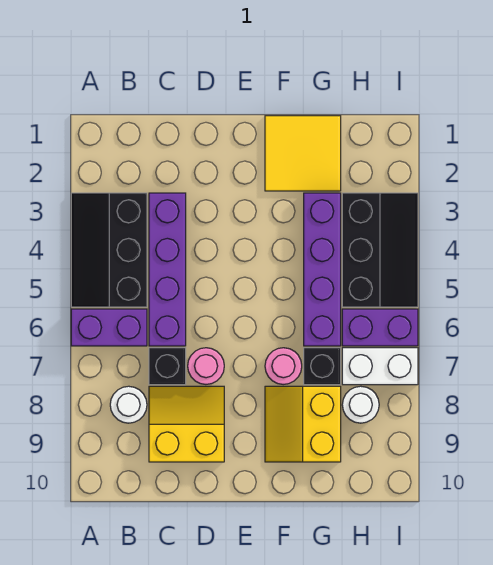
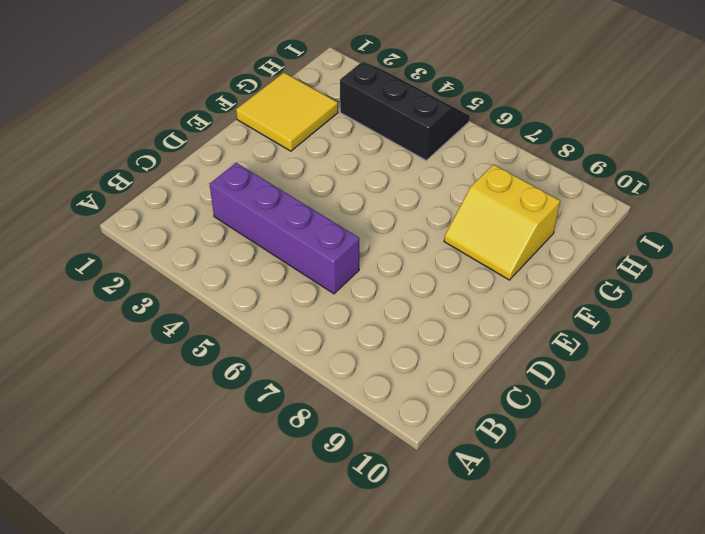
none -> black slope A3:B5 level 1 top B
none -> purple brick A6:B6 level 1
none -> white round brick B8 level 1

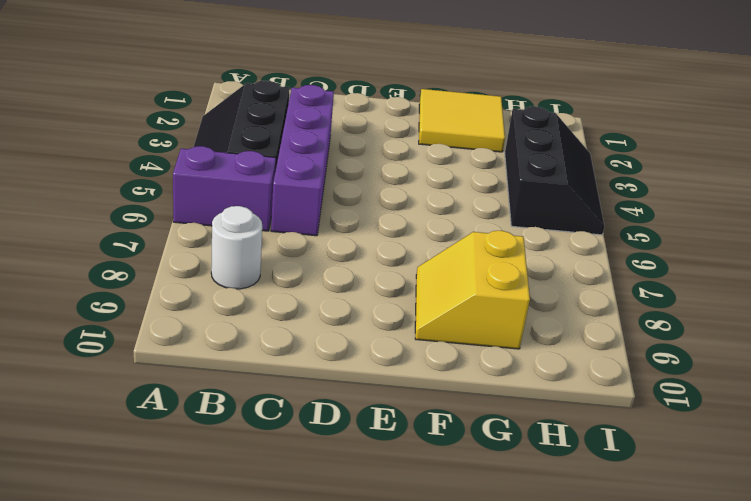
none -> black brick C7 level 1
none -> yellow slope C8:D9 level 1 top 9
none -> pink round brick D7 level 1

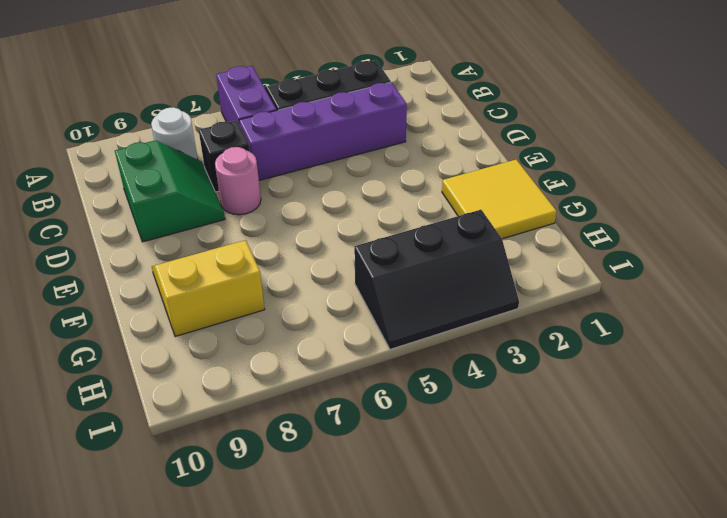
green slope C8:D9 level 1 top 9 -> yellow slope C8:D9 level 1 top 9
none -> pink round brick F7 level 1
none -> purple brick G3:G6 level 1
none -> black brick G7 level 1

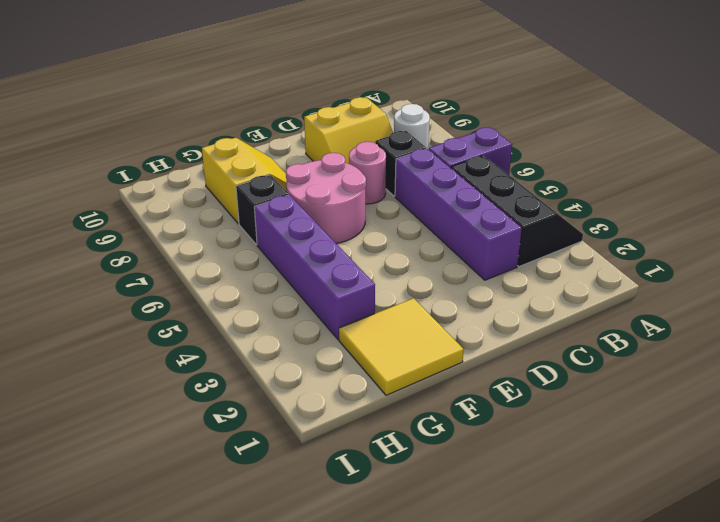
pink round brick E6:F7 level 1 -> pink round brick F7 level 1
none -> black slope H3:I5 level 1 top H
none -> purple brick H6:I6 level 1
none -> white brick H7:I7 level 1

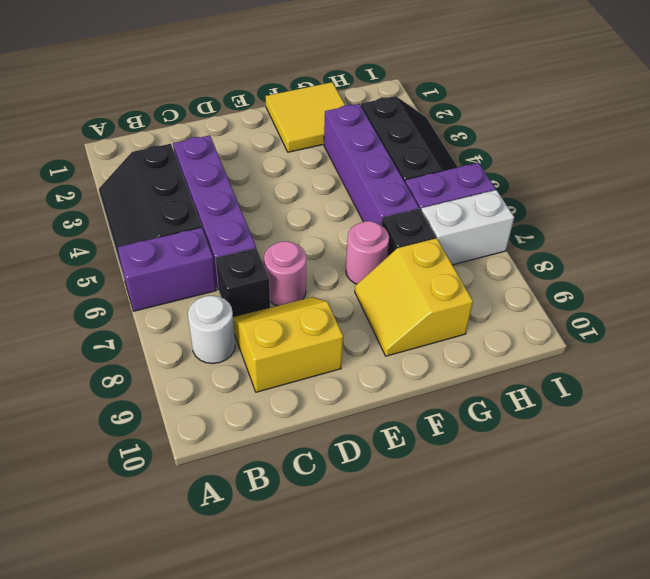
none -> white round brick H8 level 1

